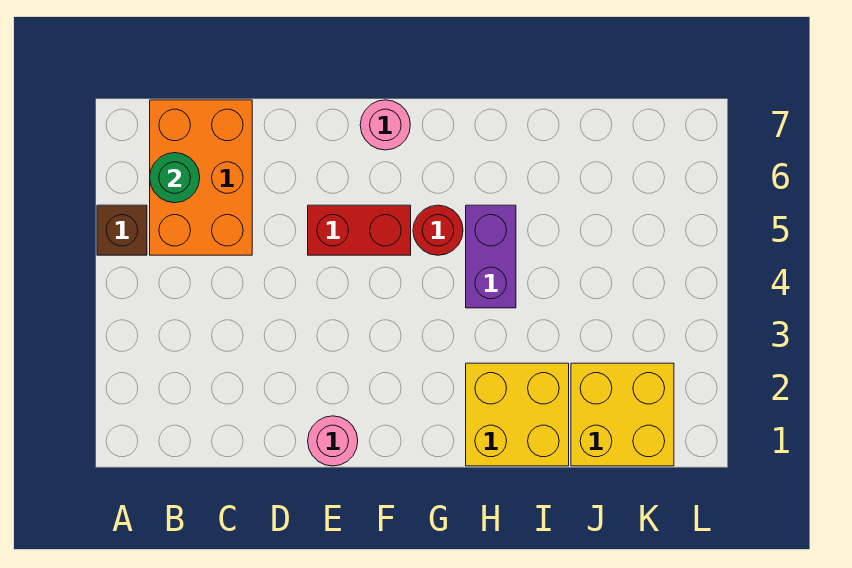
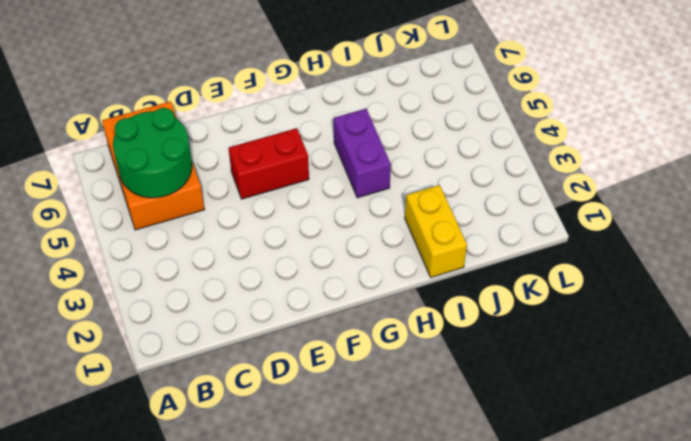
green round brick B5:C6 level 2 -> green round brick B6 level 2
yellow brick I1:I2 level 1 -> yellow brick H1:I2 level 1
none -> brown brick A5 level 1
none -> pink round brick E1 level 1

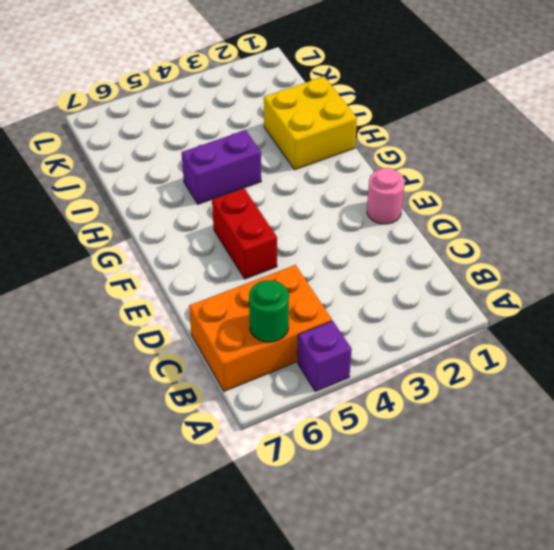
purple brick A5 level 1 -> brown brick A5 level 1
none -> pink round brick F7 level 1
none -> red round brick G5 level 1

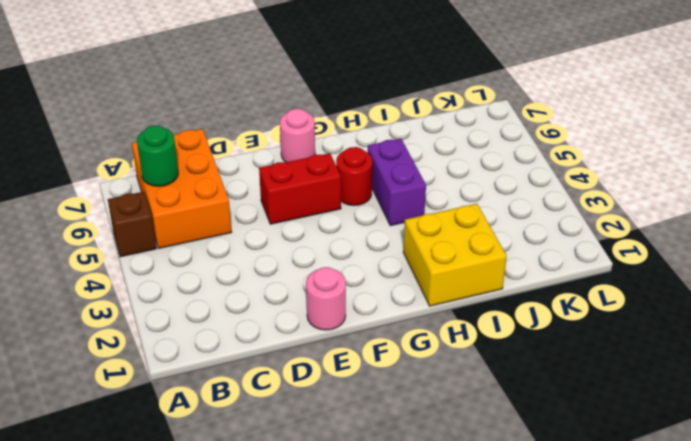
none -> yellow brick J1:K2 level 1

